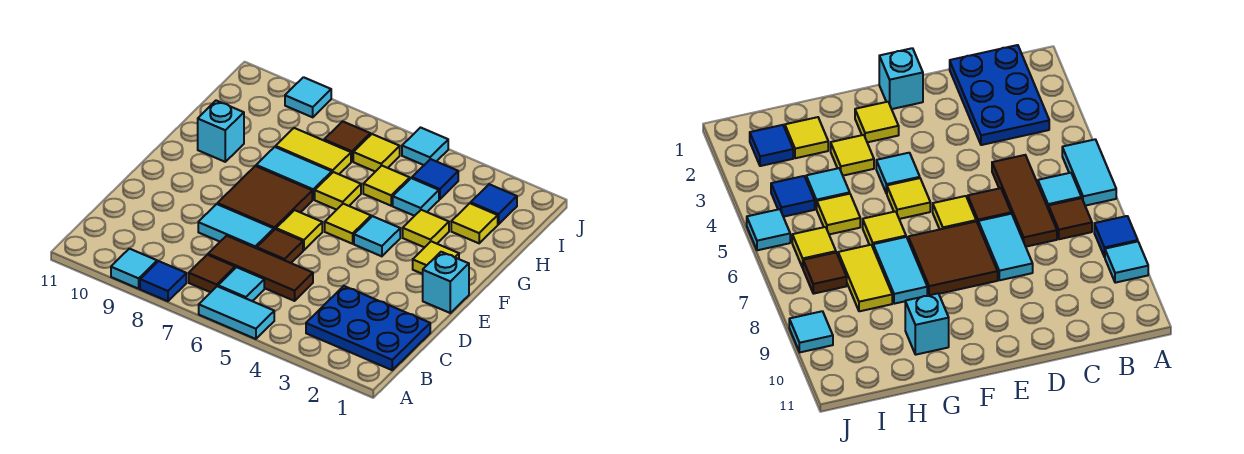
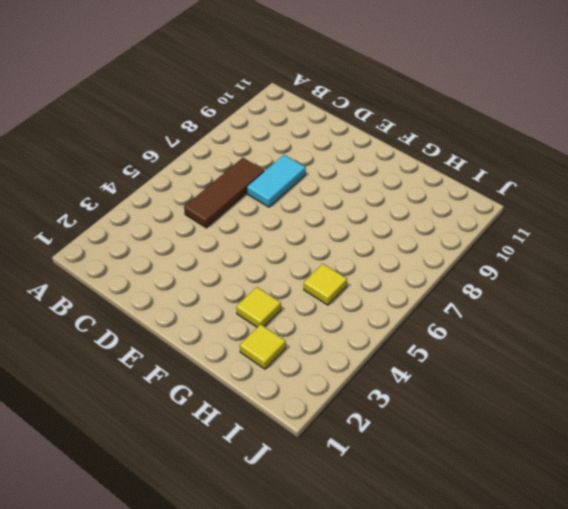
none -> cyan tile A5:A6 level 1
none -> blue tile A8 level 1
none -> cyan tile A9 level 1

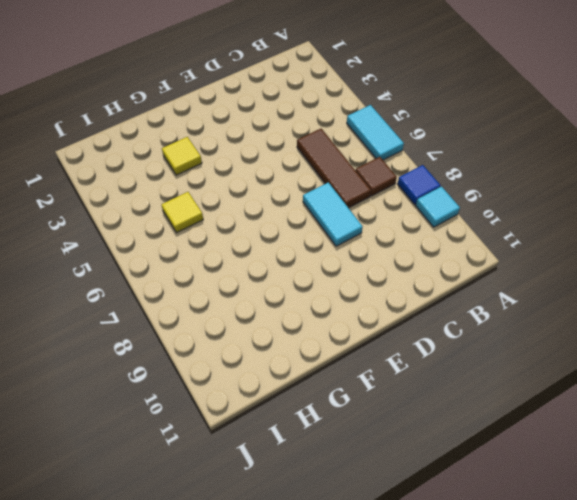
none -> blue plate B1:C3 level 1
none -> cyan tile B6 level 1
none -> brown tile D6 level 1

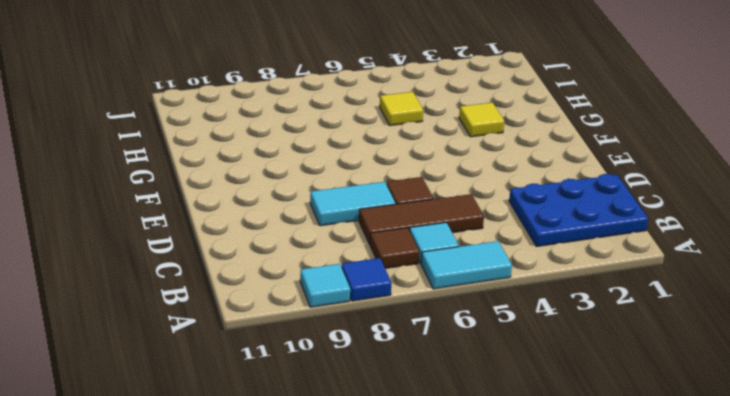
none -> cyan brick E1 level 1
none -> yellow tile E6 level 1
none -> brown tile E7:F8 level 1

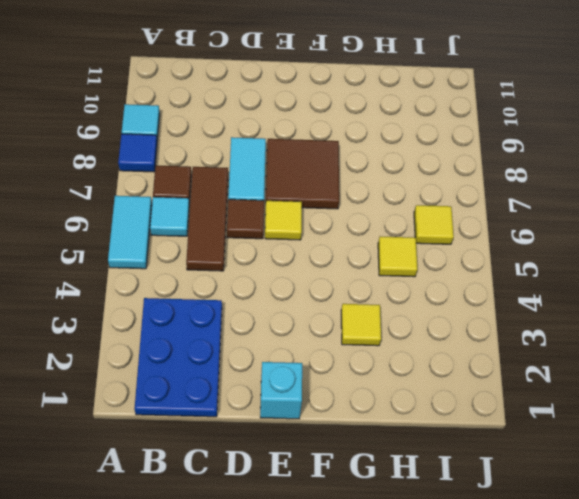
none -> yellow tile F2 level 1
none -> cyan tile F4 level 1
none -> yellow tile F5 level 1

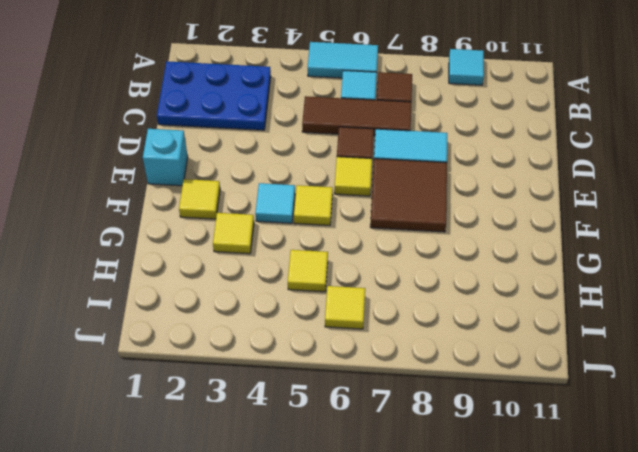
none -> blue tile A8 level 1
none -> yellow tile G6 level 1
none -> cyan tile G7:G8 level 1

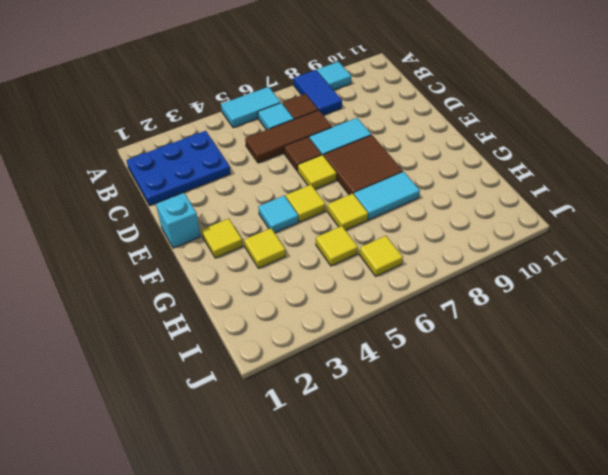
blue tile A8:B8 level 1 -> blue tile A8 level 1
none -> cyan brick G10 level 1
none -> yellow tile H2 level 1
none -> cyan tile H4 level 1

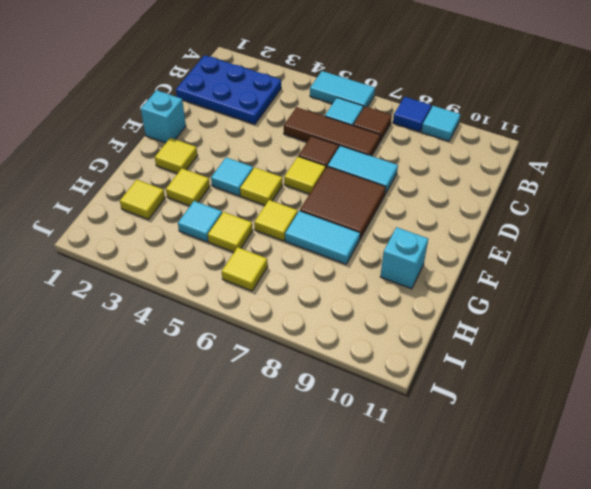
none -> yellow tile H7:H8 level 1
none -> blue tile I2 level 1
none -> blue tile I4 level 1

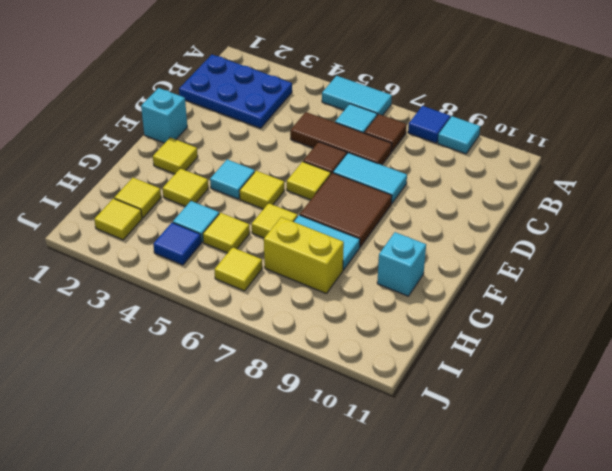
yellow brick H7:H8 level 1 -> yellow tile H7:H8 level 1
yellow tile I2 level 1 -> blue tile I2 level 1
none -> brown tile I7 level 1
none -> cyan tile J5 level 1
none -> cyan tile J9 level 1

